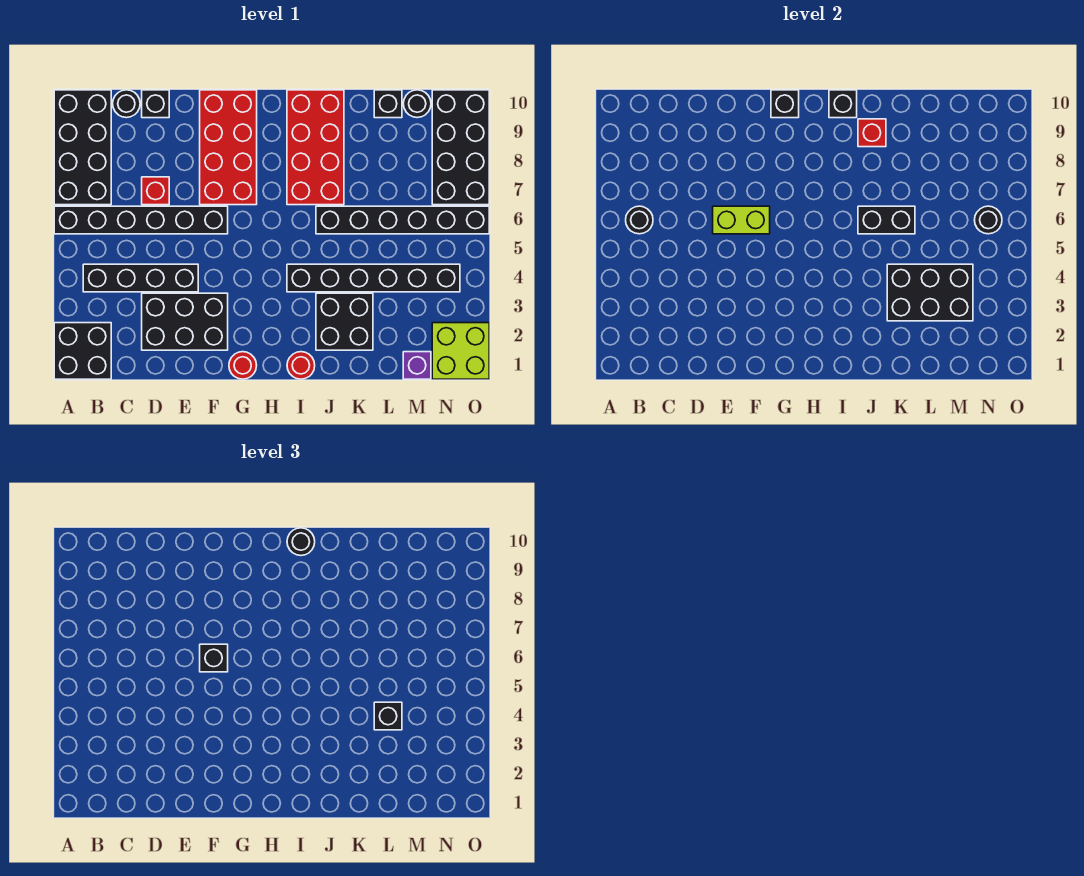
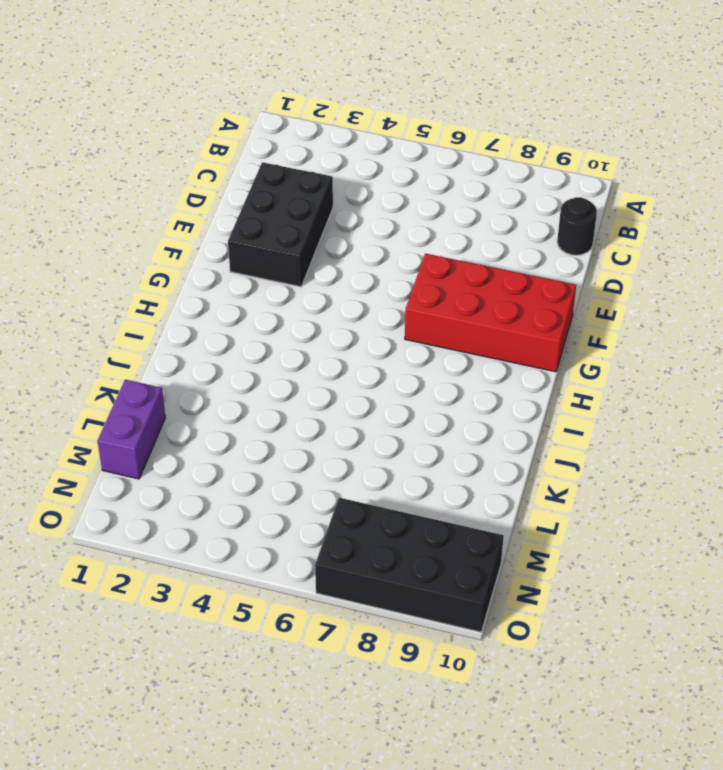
purple brick L1:M1 level 1 -> purple brick M1 level 1
none -> black brick A1:B2 level 1
none -> black brick A6:F6 level 1
none -> black brick A7:B10 level 1
none -> black brick B4:E4 level 1

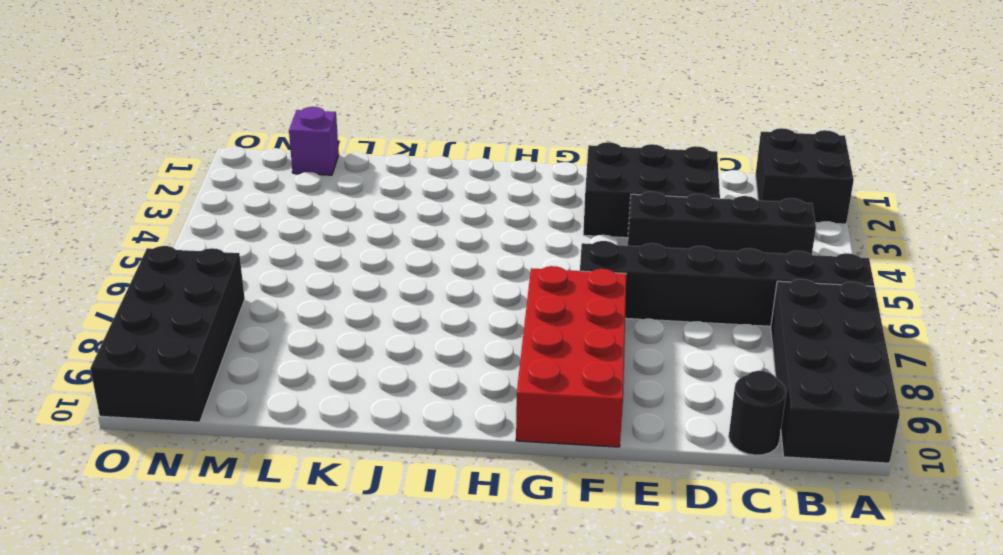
none -> red brick D7 level 1
none -> black brick D10 level 1
none -> red round brick G1 level 1
none -> red round brick I1 level 1

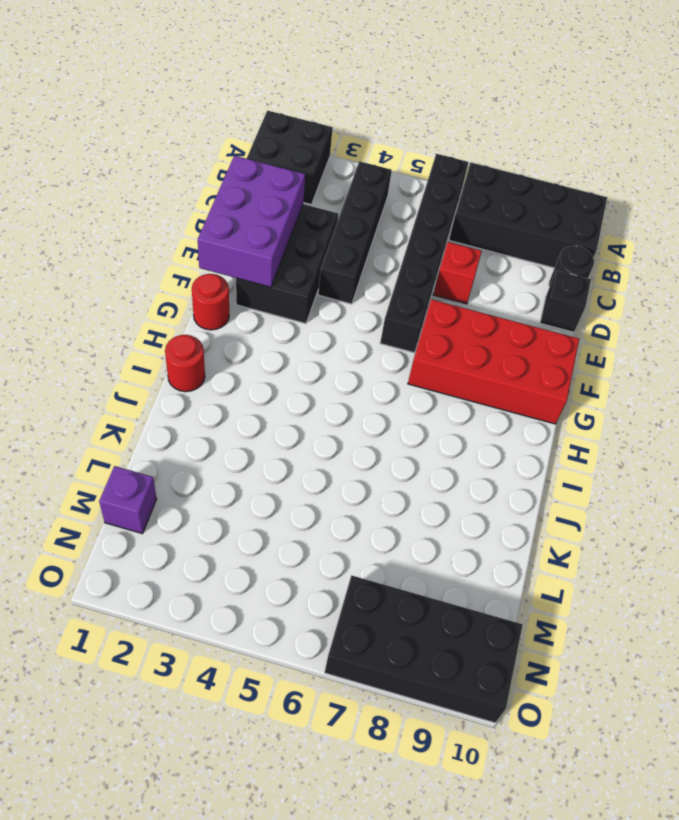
purple brick D1:F2 level 2 -> none
none -> black brick I4:N4 level 1
none -> red brick I7:J10 level 1
none -> black brick J2:K3 level 1
none -> black brick J6:O6 level 1

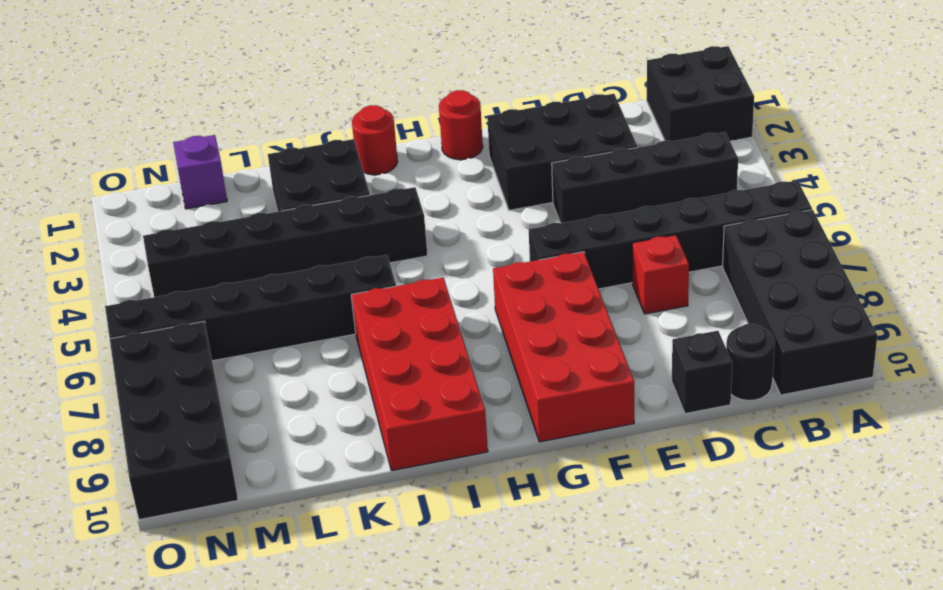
none -> black brick L10 level 1
none -> black round brick M10 level 1
none -> lime brick N1:O2 level 1
none -> black round brick B6 level 2

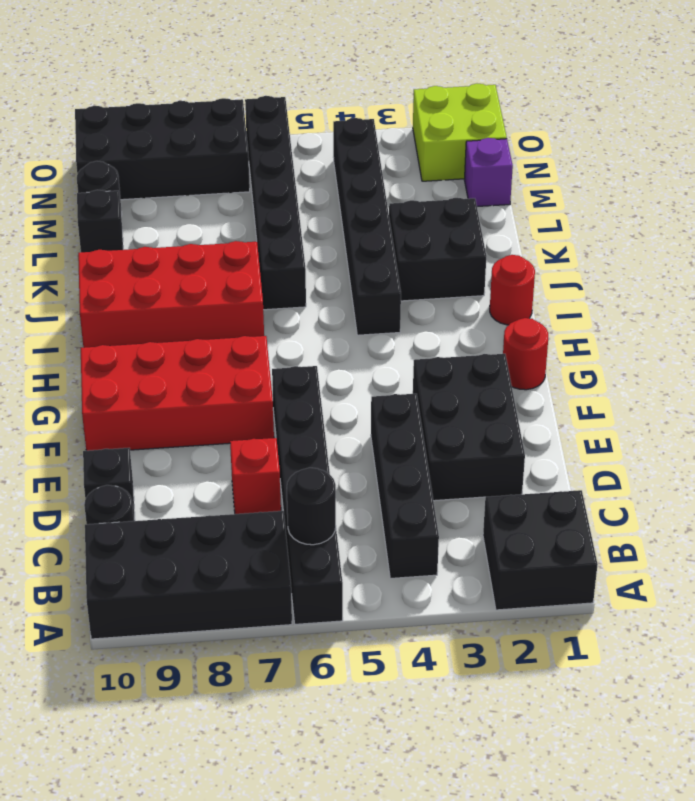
none -> lime brick E6:F6 level 2
none -> black brick G10 level 2
none -> black brick I10 level 2
none -> black brick J6:K6 level 2

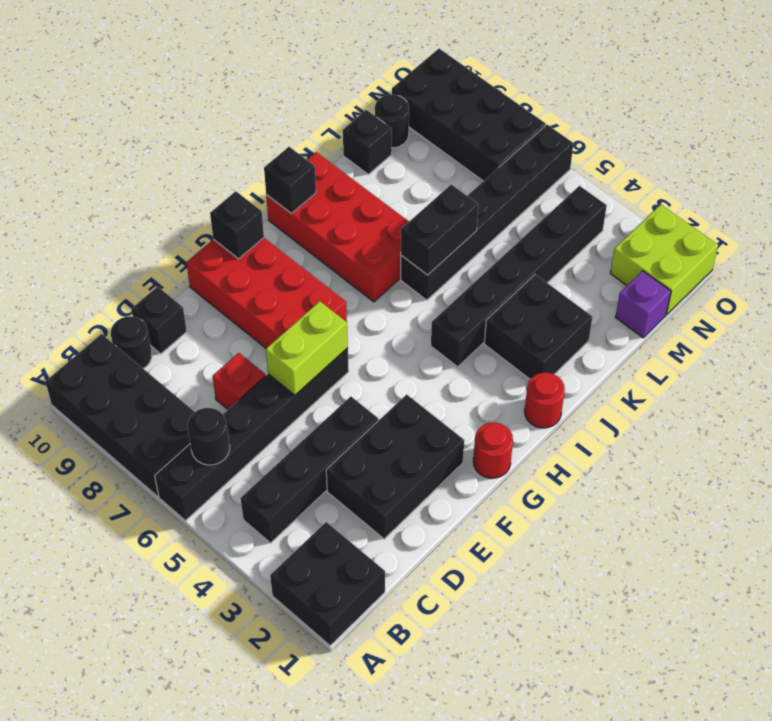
none -> red brick J9 level 2
none -> black brick K3:M4 level 2
none -> black round brick N6 level 2
none -> black brick F6 level 3

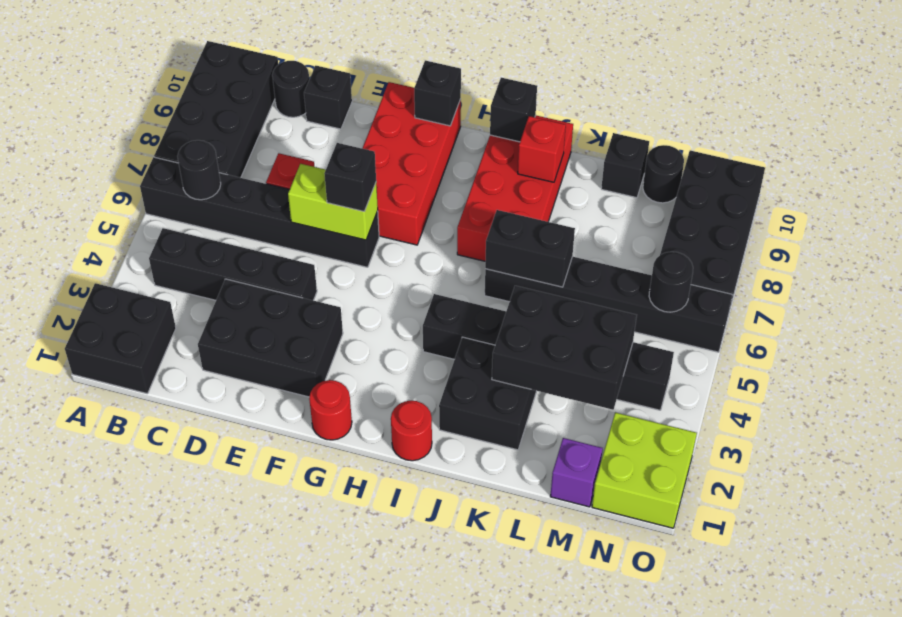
none -> black round brick I10 level 3
none -> black brick L4 level 3

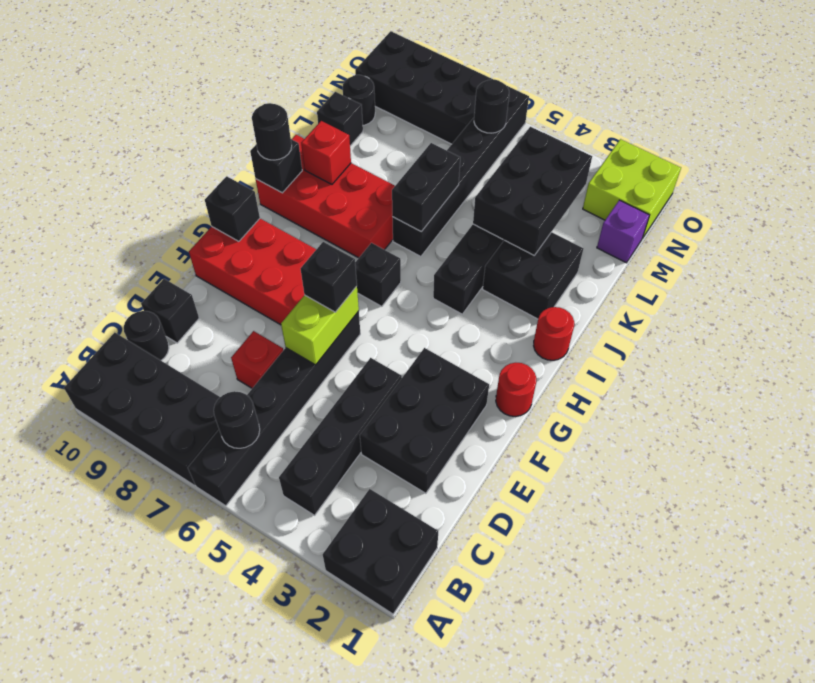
black brick H6 level 1 -> black brick L4 level 3

